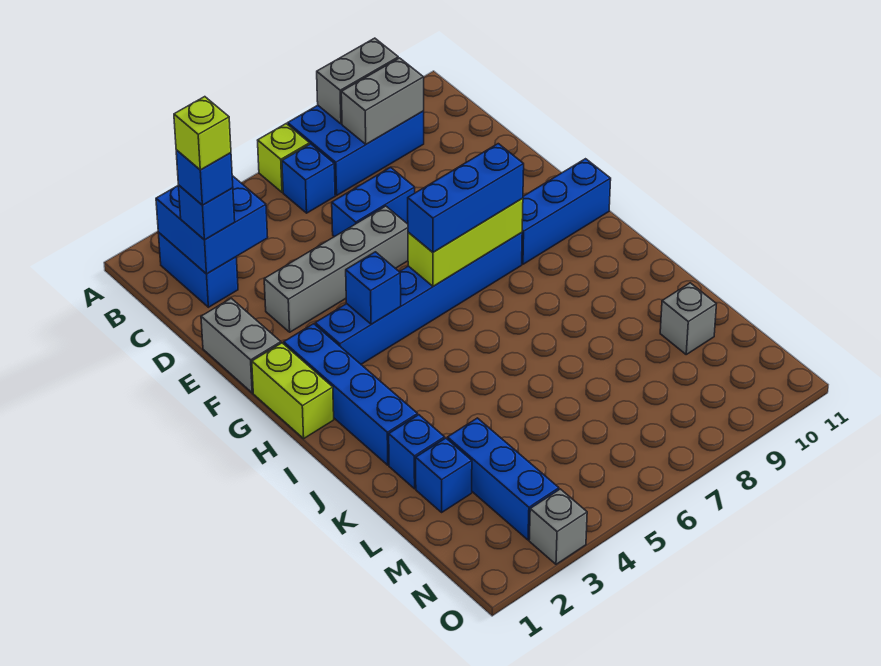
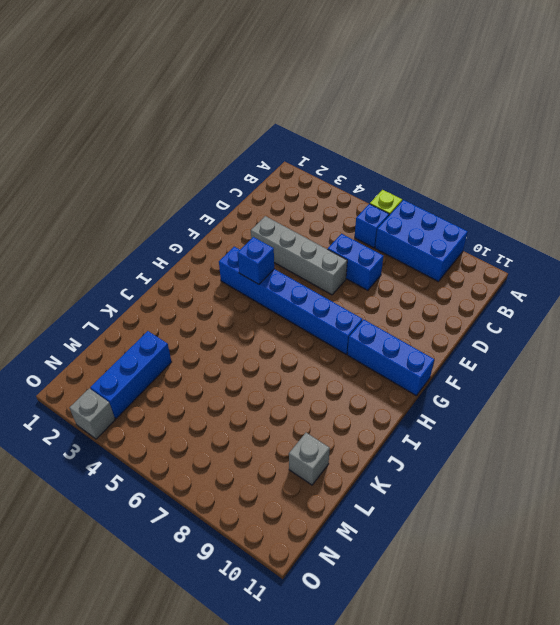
none -> blue brick B2:C2 level 1
none -> grey brick E1:F1 level 1
none -> lime brick G1:H1 level 1

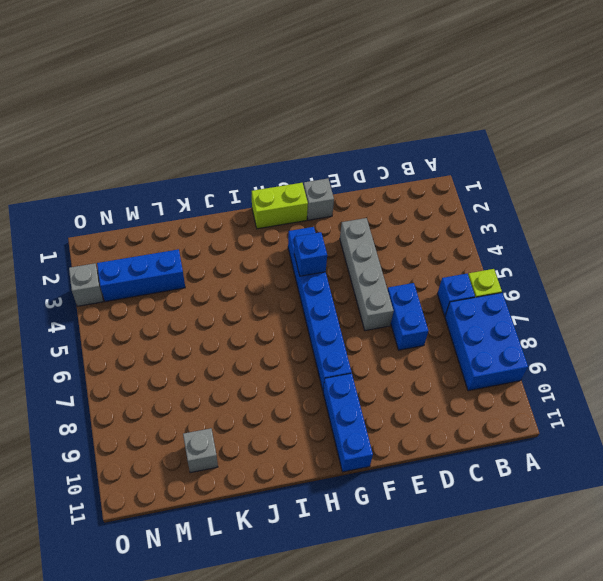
grey brick F1 level 1 -> grey brick E1:F1 level 1
none -> blue brick B2:C2 level 1
none -> blue brick G2:J2 level 1
none -> blue brick K2 level 1

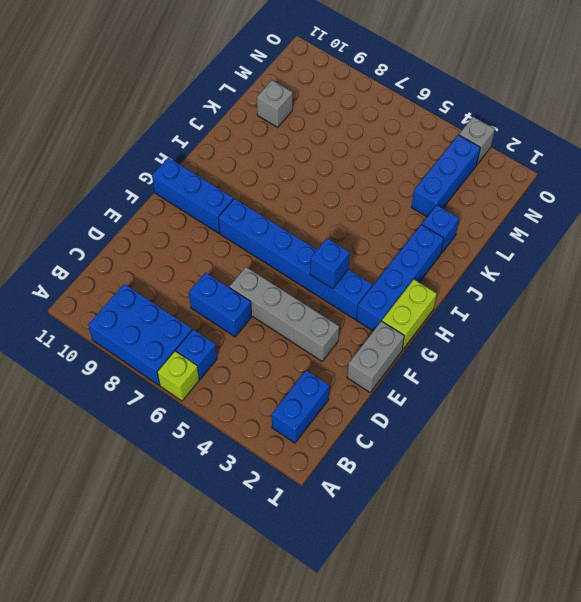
none -> blue brick L2 level 1
none -> grey brick A8:A9 level 2
none -> blue brick B2:C3 level 2

